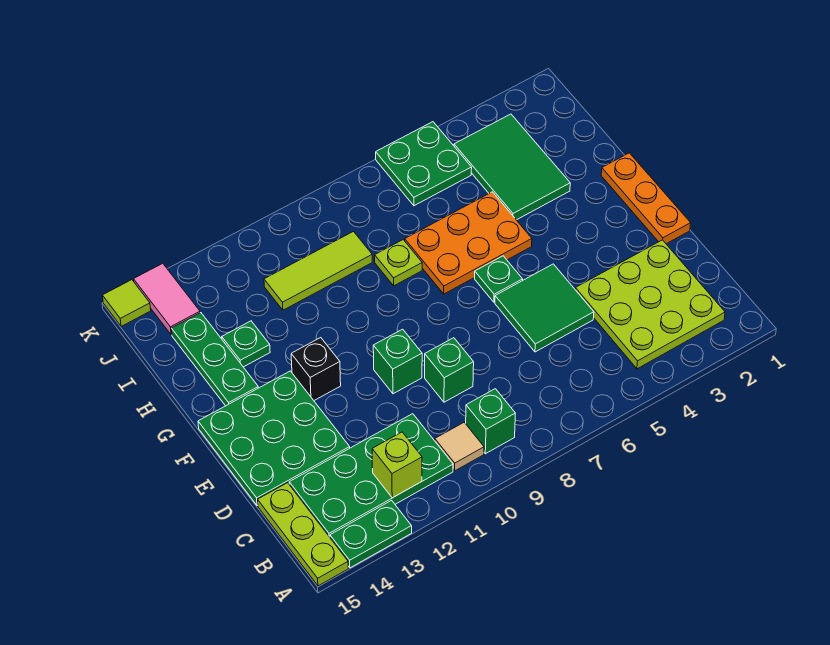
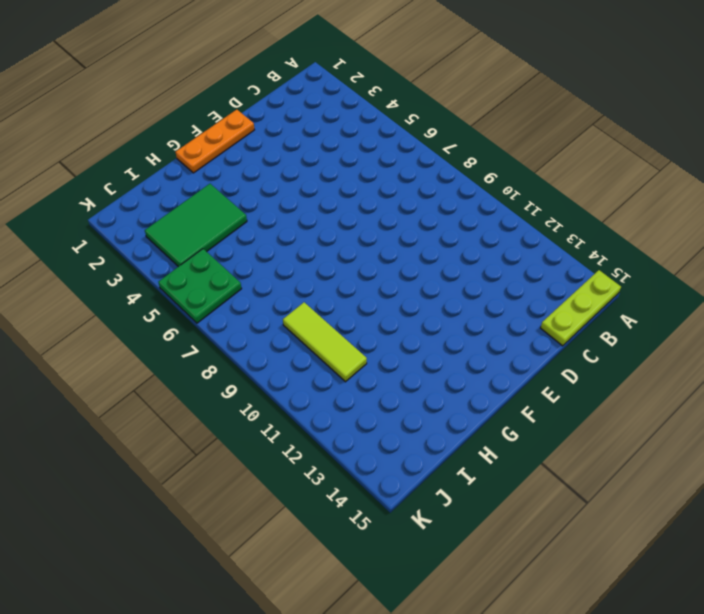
none -> green plate A13:A14 level 1
none -> lime plate B2:D4 level 1
none -> green brick B9 level 1

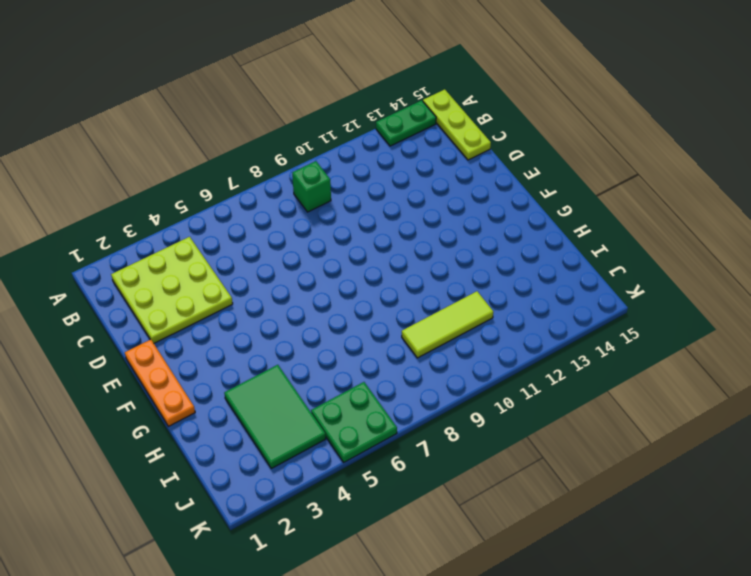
none -> tan tile B10 level 1
none -> green plate B11:C14 level 1
none -> green tile D5:E6 level 1

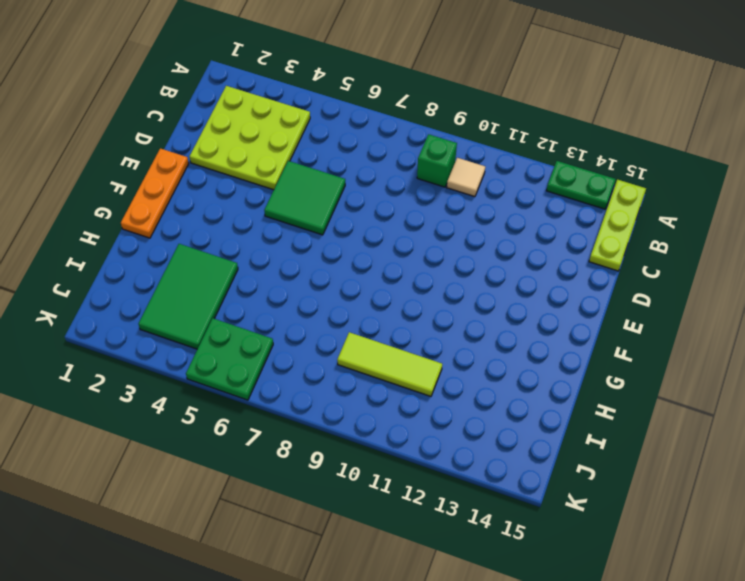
none -> green plate B11:C14 level 1
none -> green brick D9 level 1
none -> green plate D13:F15 level 1

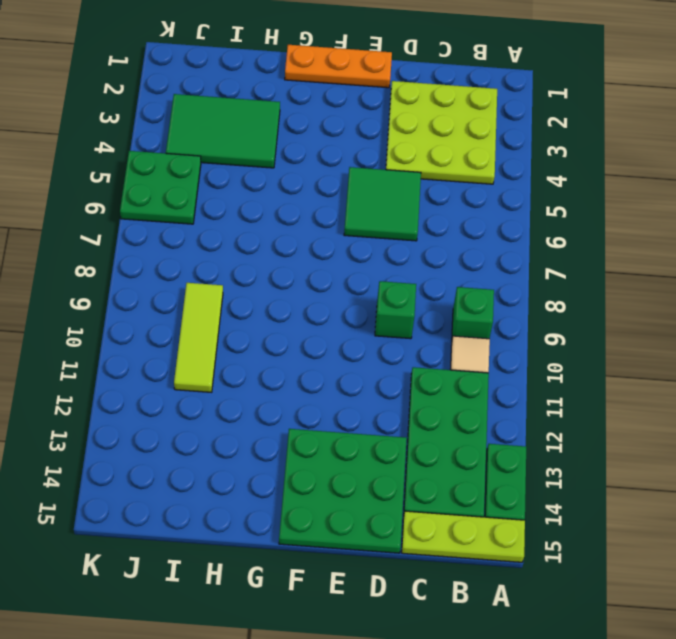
none -> green brick E10 level 1
none -> green plate F6 level 1
none -> black brick F12 level 1

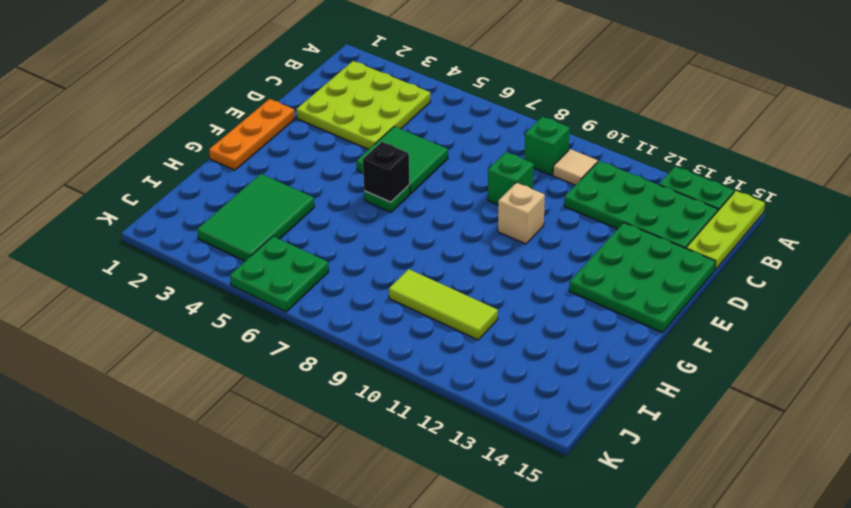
tan brick E10 level 1 -> green brick E10 level 1
black brick F6 level 2 -> black brick F12 level 1
none -> orange plate G5:H7 level 1
none -> green plate G14:I14 level 1
none -> lime plate H8 level 1

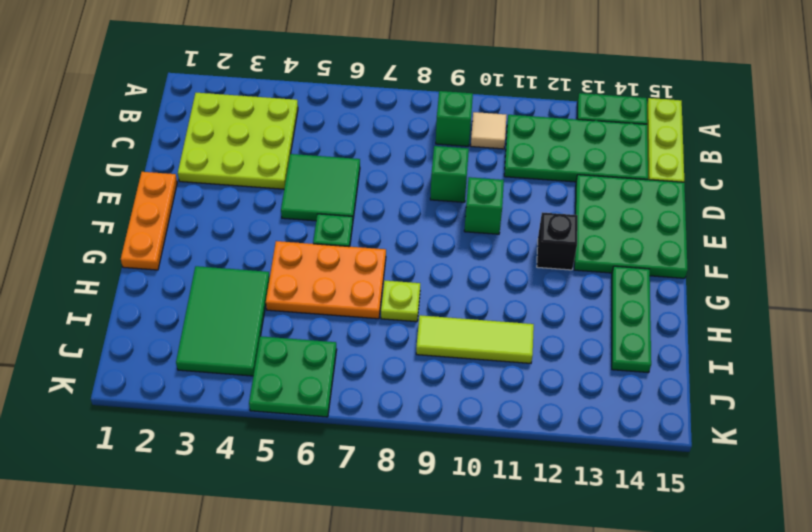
none -> green plate H13 level 1
none -> pink tile J14:K14 level 1
none -> lime tile K15 level 1

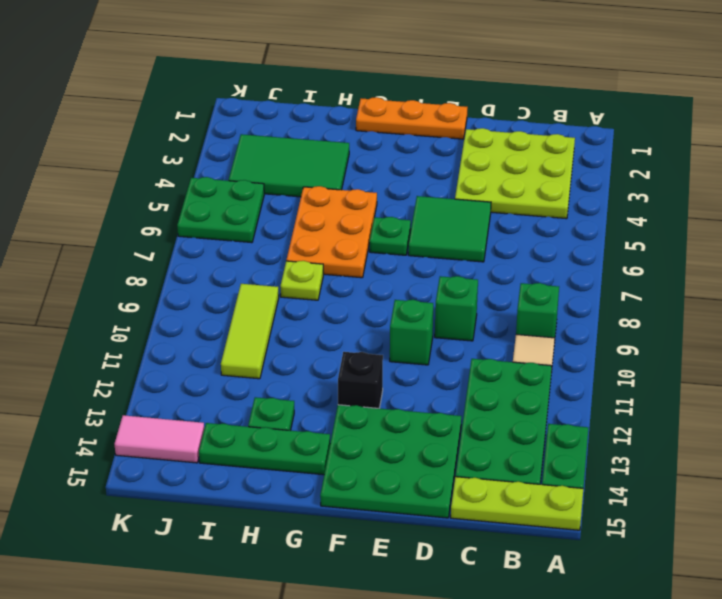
none -> lime tile K15 level 1
none -> lime brick B12 level 2

